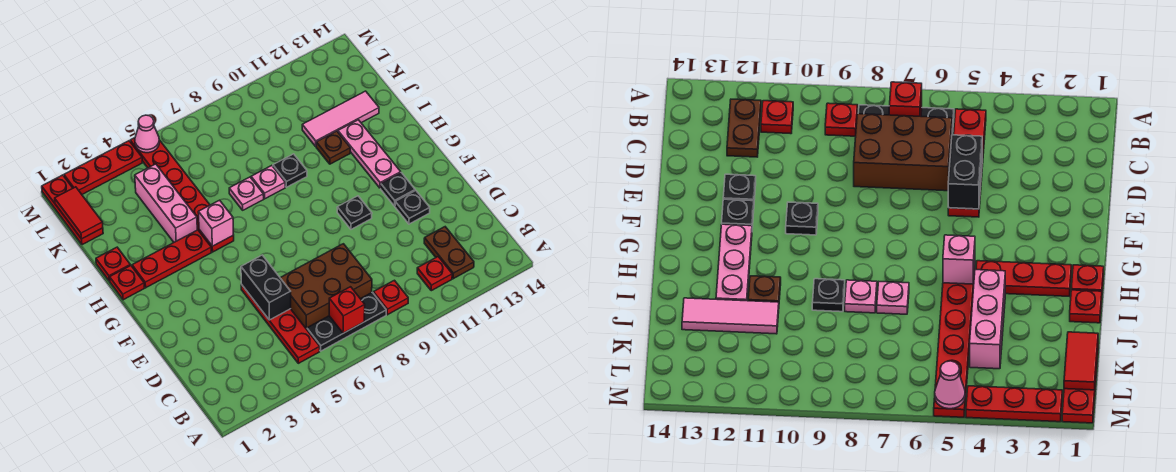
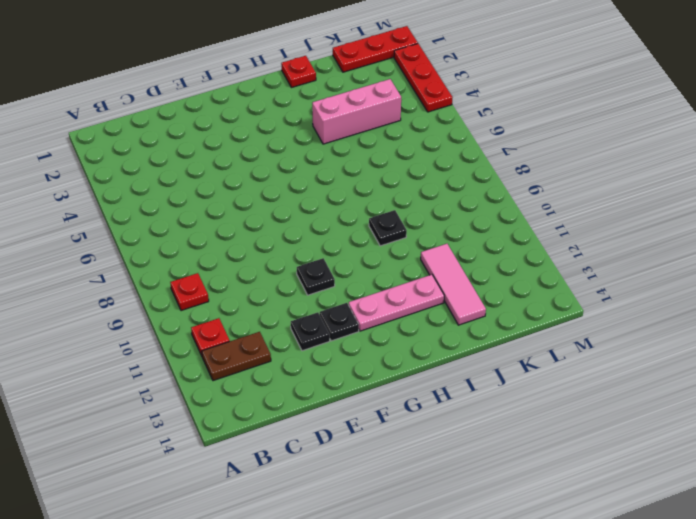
none -> red plate B5:E5 level 1
none -> black plate B6:B8 level 1
none -> brown brick C6:D8 level 1

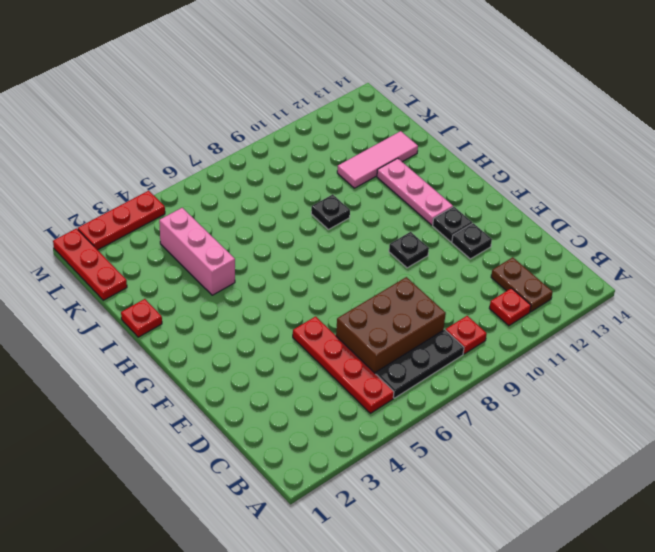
none -> red plate H1 level 1
none -> red plate H2:H4 level 1
none -> red plate H5:M5 level 1

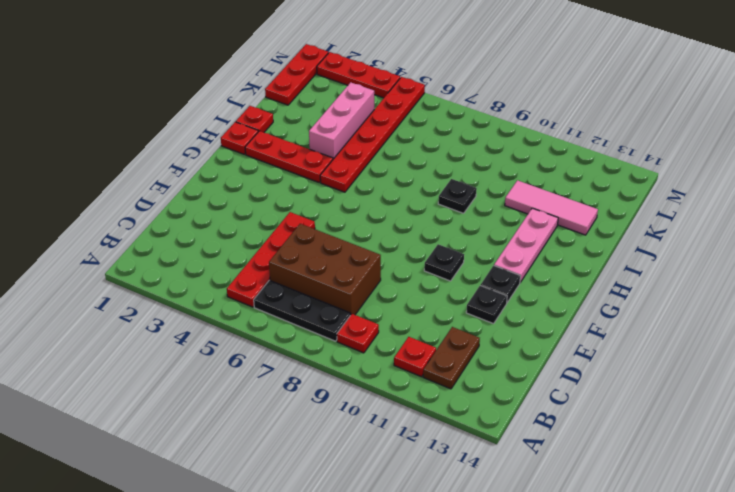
none -> pink plate I7 level 1
none -> pink plate I8 level 1
none -> brown plate I11 level 1

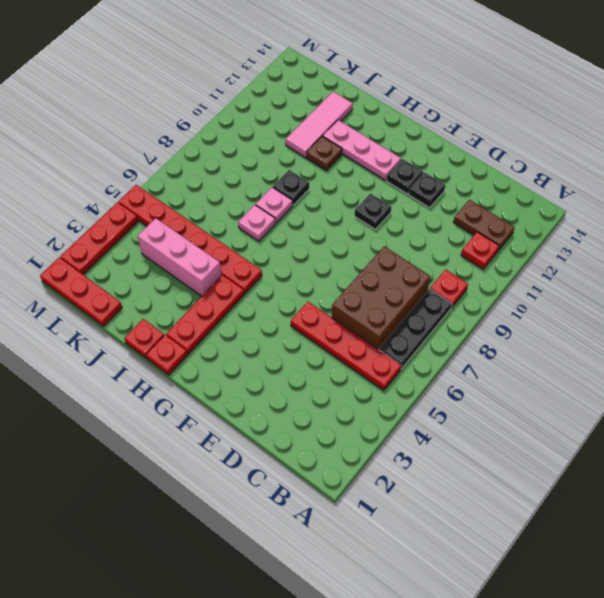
none -> red brick B7 level 2
none -> black brick D5:E5 level 2
none -> pink brick H5 level 2

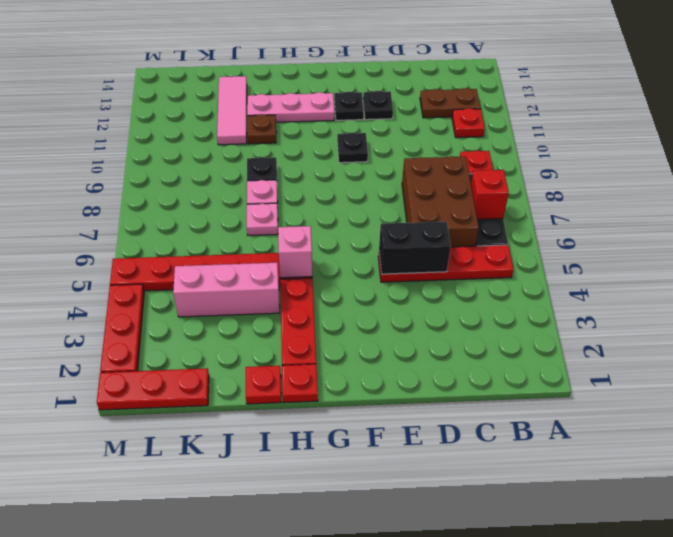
none -> red tile K1:L1 level 2
none -> pink cone M5 level 2

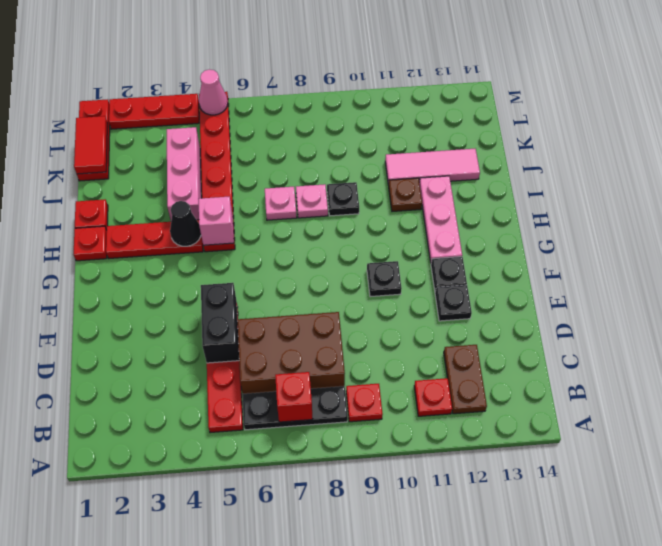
black cone H4 level 2 -> none

